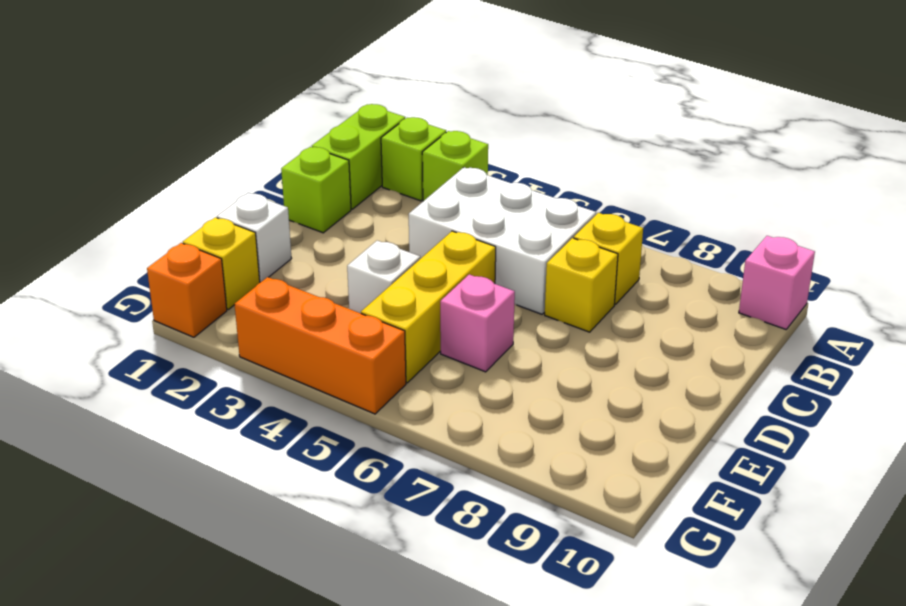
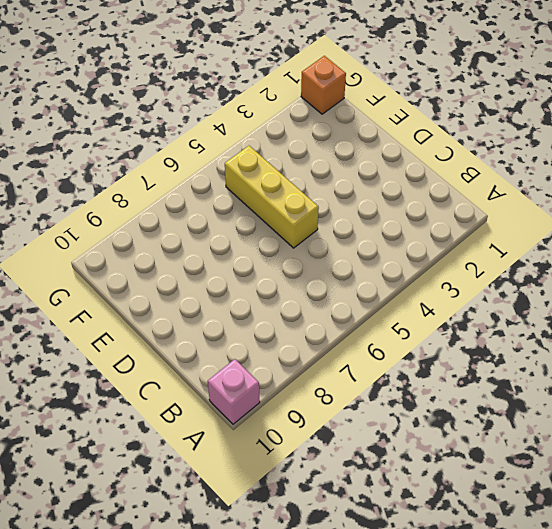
none -> lime brick A1:B1 level 1
none -> lime brick A2 level 1
none -> lime brick A3 level 1

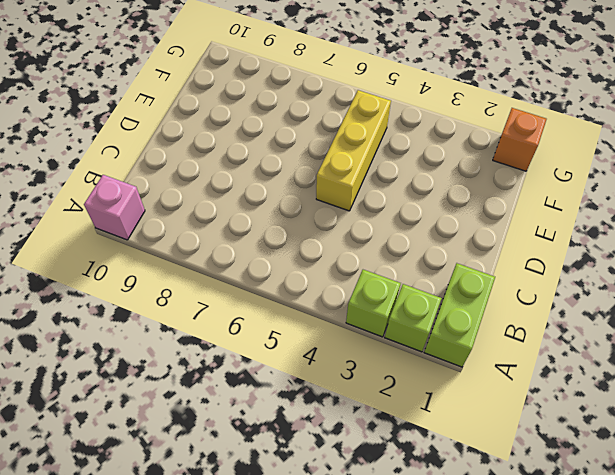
none -> white brick B4:C6 level 1
none -> yellow brick B7 level 1
none -> lime brick C1 level 1

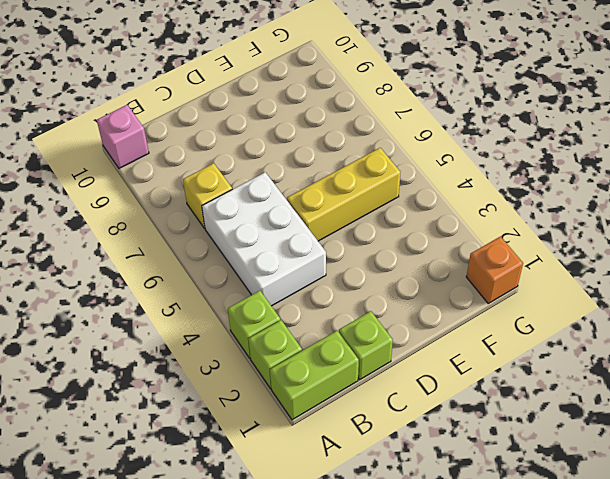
none -> yellow brick C7 level 1
none -> white brick E1 level 1
none -> white brick E4 level 1

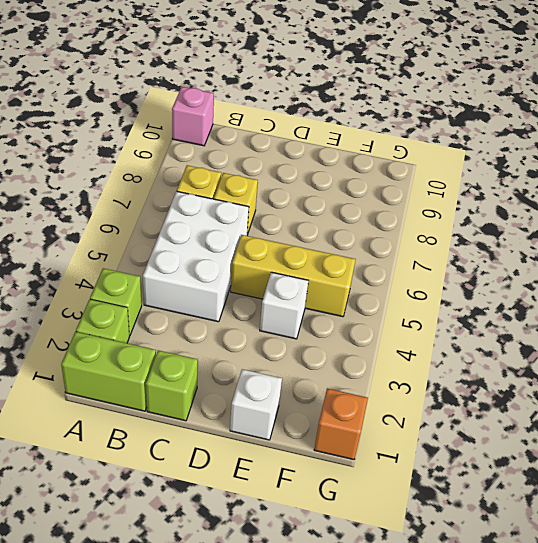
none -> pink brick E6 level 1
none -> yellow brick F1 level 1
none -> orange brick G3:G5 level 1

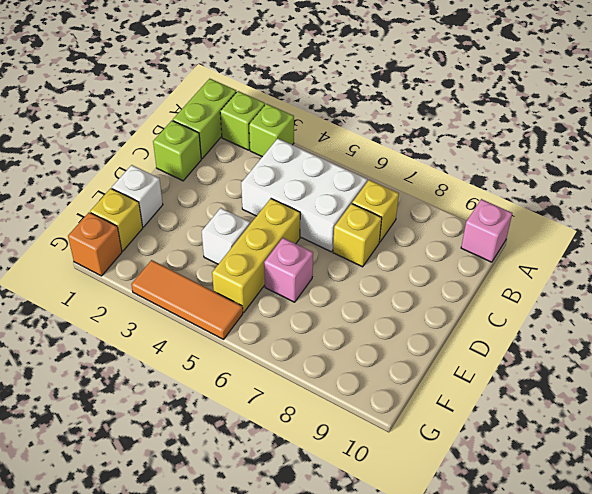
orange tile G3:G5 level 1 -> orange brick G3:G5 level 1

